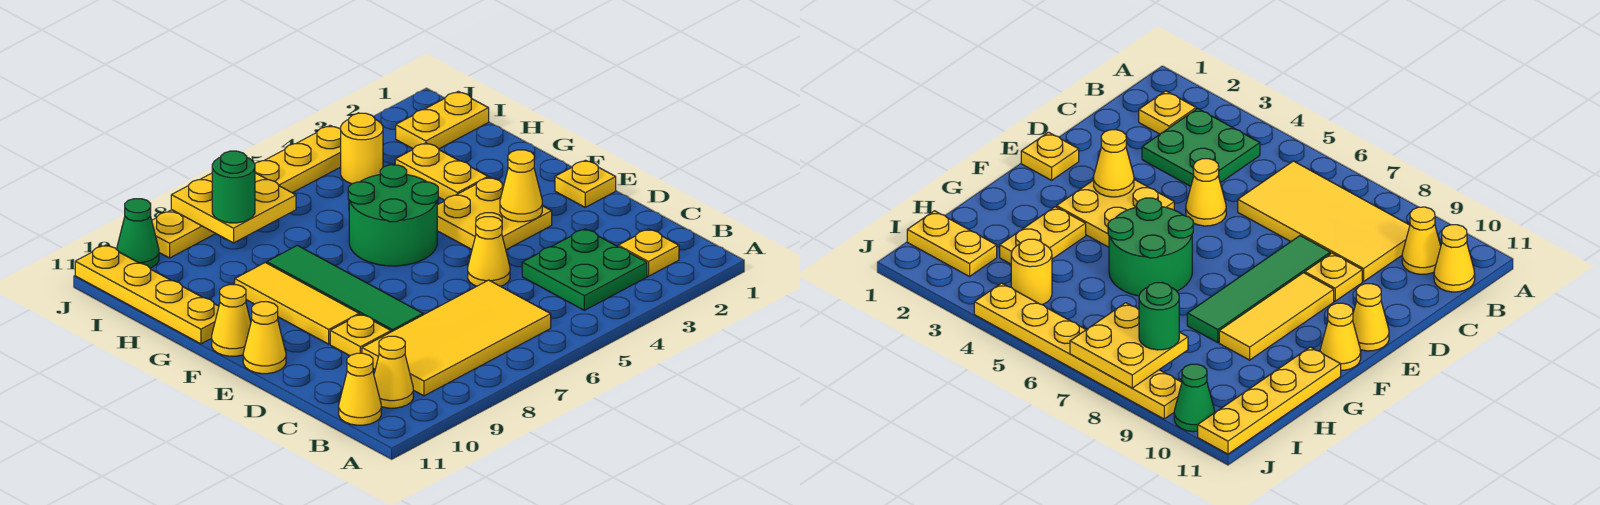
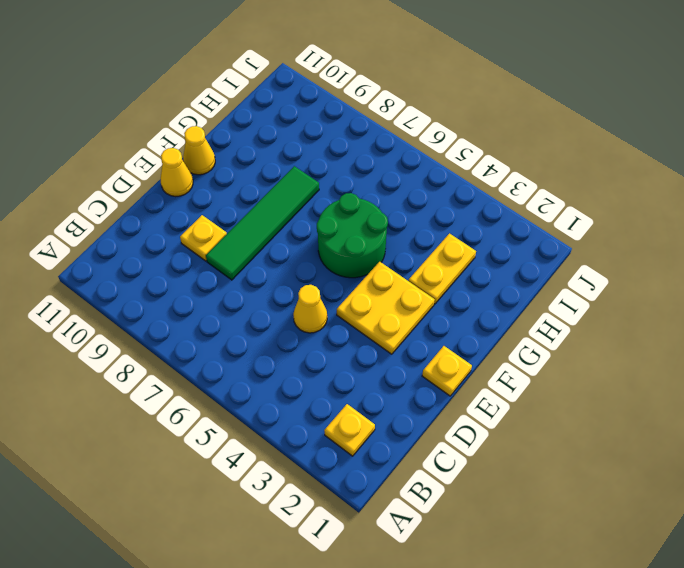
none -> green plate B3:C4 level 1
none -> yellow tile B6:C9 level 1
none -> yellow cone B10 level 1

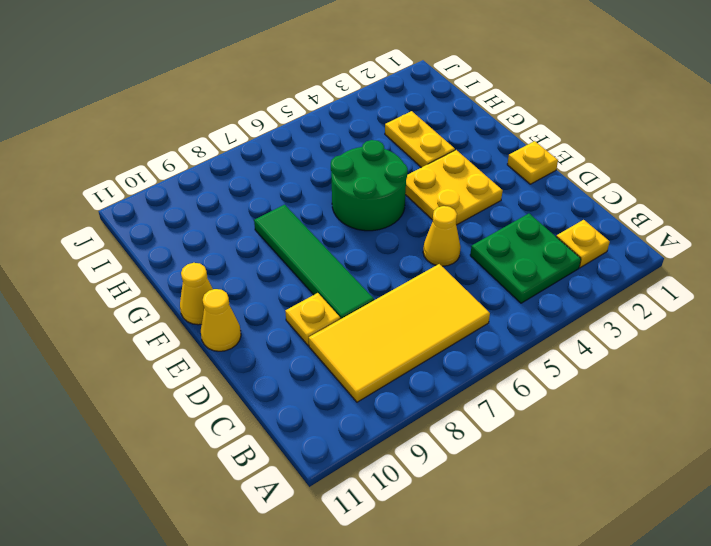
none -> yellow cone B10 level 1
none -> yellow cone B11 level 1
none -> yellow tile E9:G9 level 1

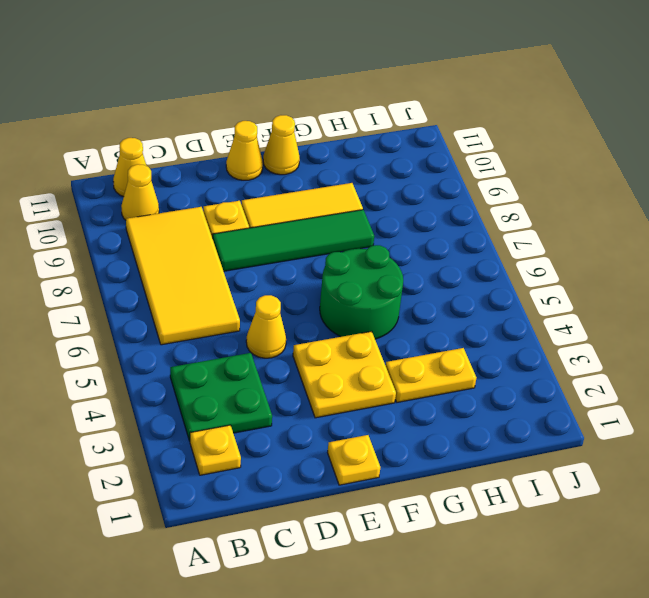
none -> yellow plate G11:J11 level 1
none -> yellow plate I1:I2 level 1
none -> yellow round brick I4 level 1

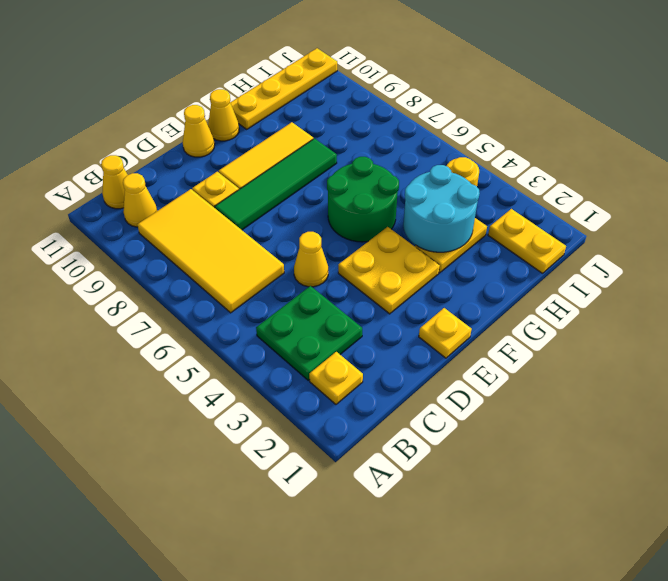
cyan round brick G3:H4 level 2 -> none
none -> yellow plate J4:J9 level 1
none -> green cone J10 level 1
none -> yellow cone E3 level 2

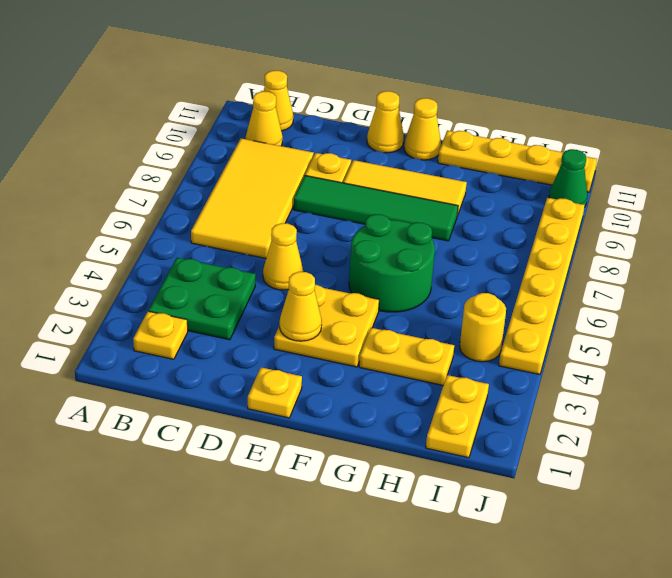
none -> yellow plate I7:J8 level 2
none -> green round brick I8 level 3

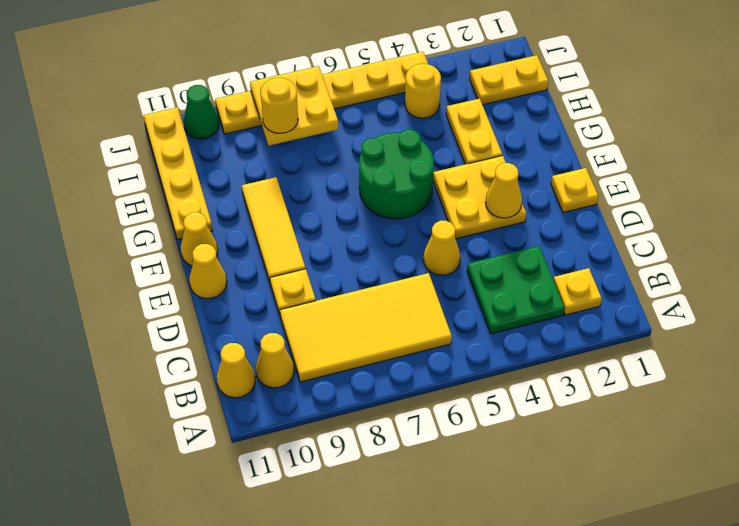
yellow round brick I8 level 3 -> green round brick I8 level 3
none -> green tile D8:G8 level 1

